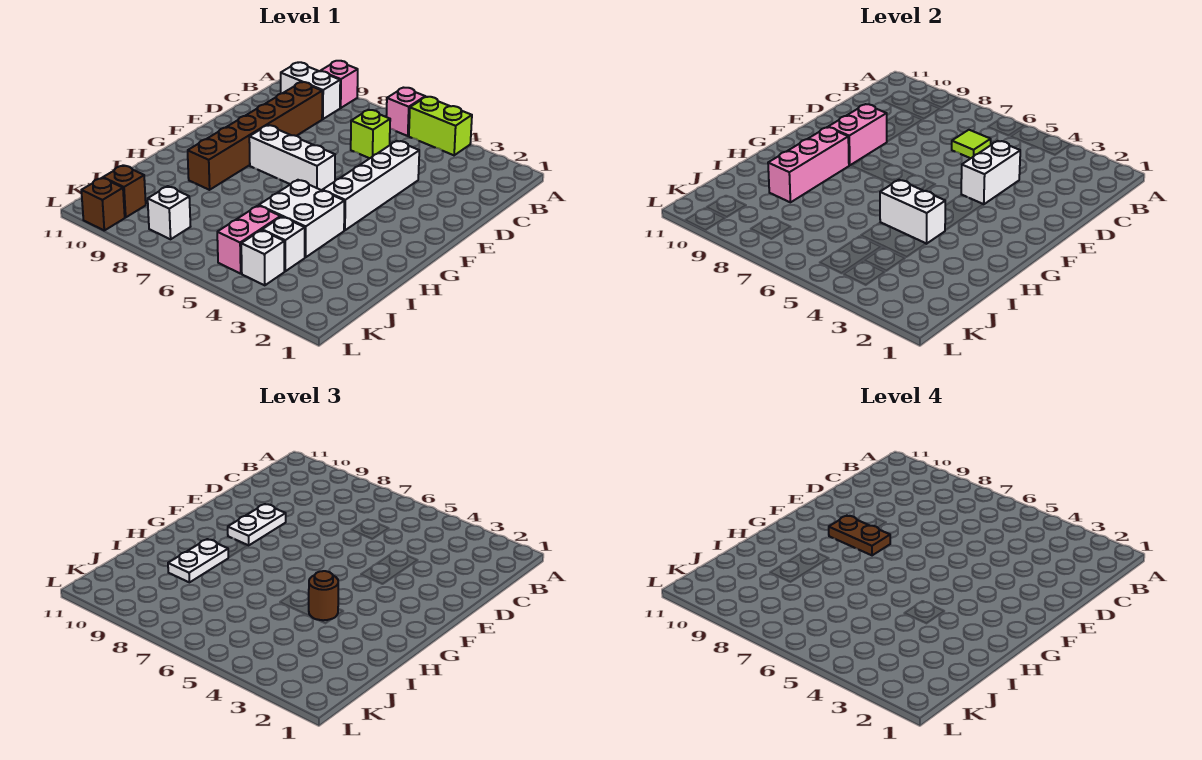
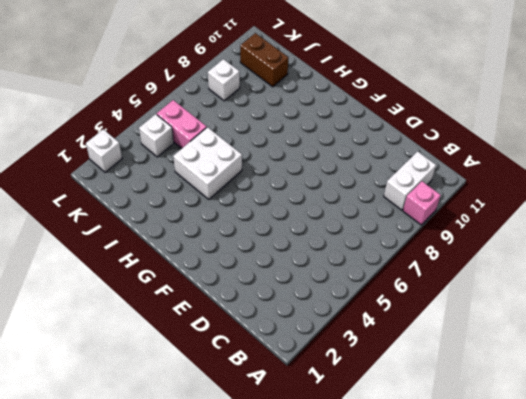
brown brick J10:K10 level 1 -> brown brick K10 level 1
white brick L2 level 1 -> white brick J4 level 1
none -> lime brick A4:A5 level 1
none -> pink brick A6 level 1
none -> lime brick C6 level 1

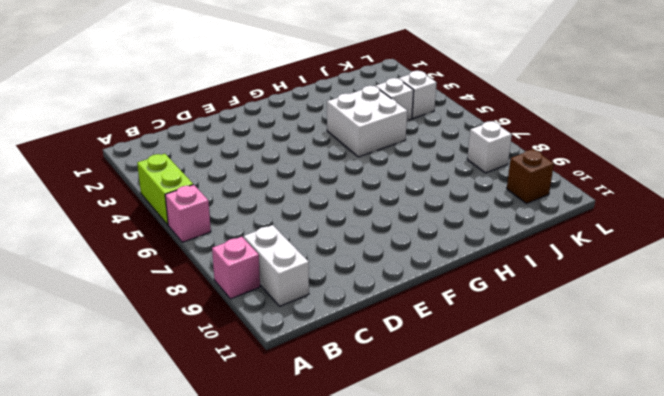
none -> lime brick C6 level 1
none -> brown brick C9:H9 level 1
none -> white brick D4:G4 level 1

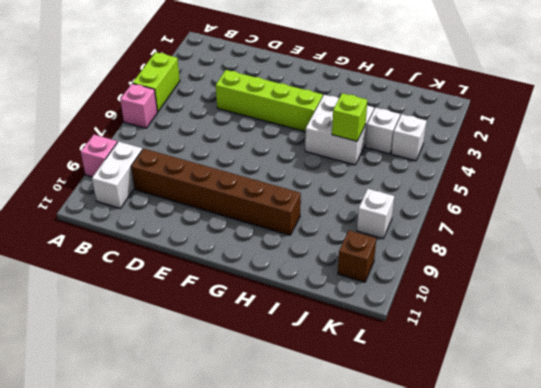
lime brick D4:G4 level 1 -> white brick D4:G4 level 1
lime brick I5 level 2 -> lime brick C6 level 1
none -> white brick F6:F8 level 1
none -> pink brick J5:K5 level 1
none -> brown brick L10 level 1

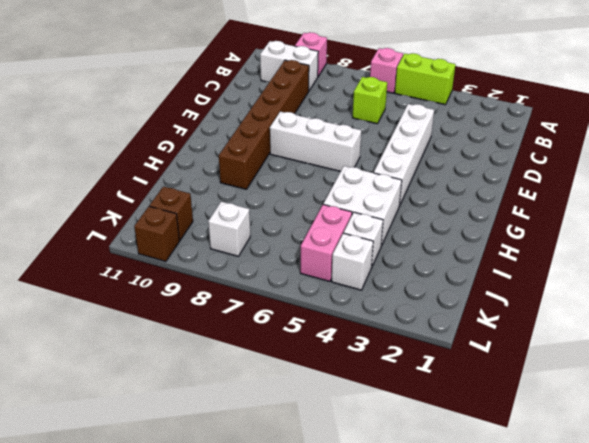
none -> lime tile C6 level 2
none -> white brick D4:E4 level 2
none -> pink brick E9:F9 level 2

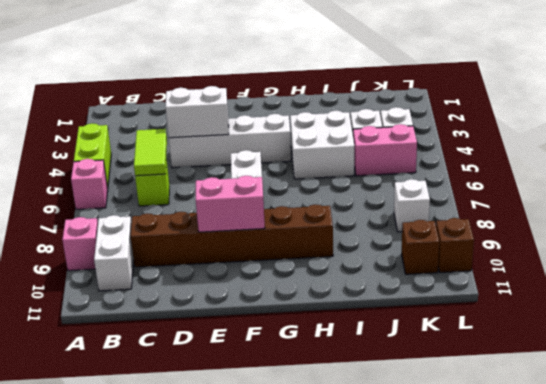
lime tile C5:C6 level 2 -> lime tile C6 level 2
none -> pink brick G9:I9 level 2
none -> white brick H4:H5 level 2
none -> white plate E9:F9 level 3

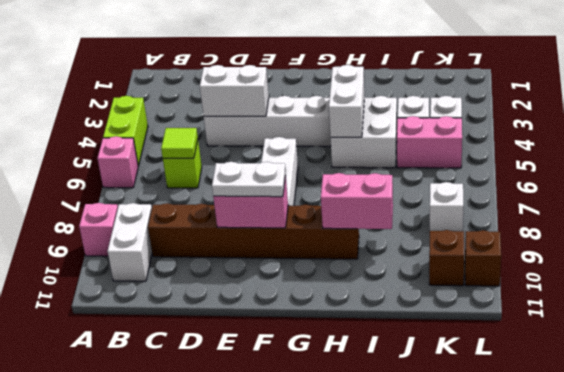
pink brick H9:I9 level 2 -> pink brick G9:I9 level 2
none -> brown round brick H4 level 3
none -> white plate H9:I9 level 3
none -> brown plate F8:F9 level 4

